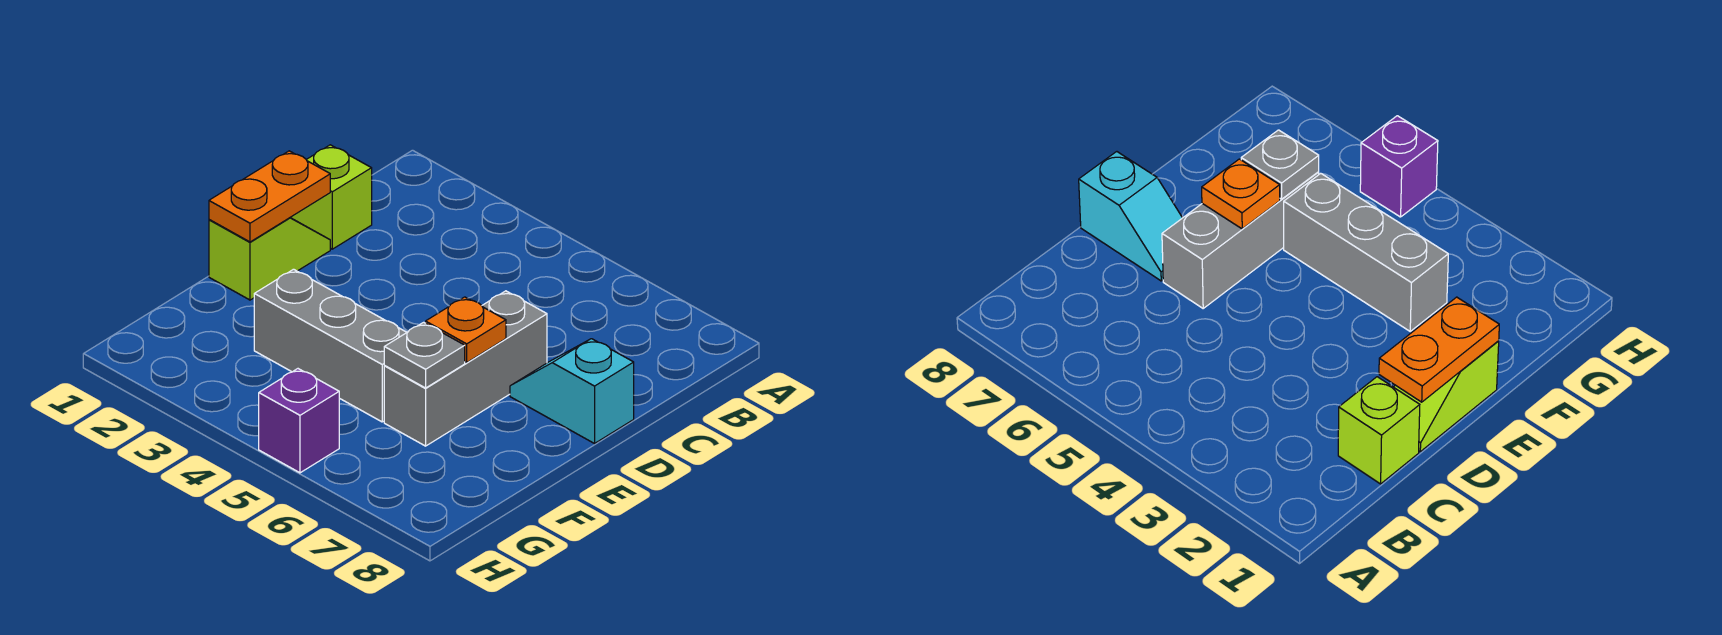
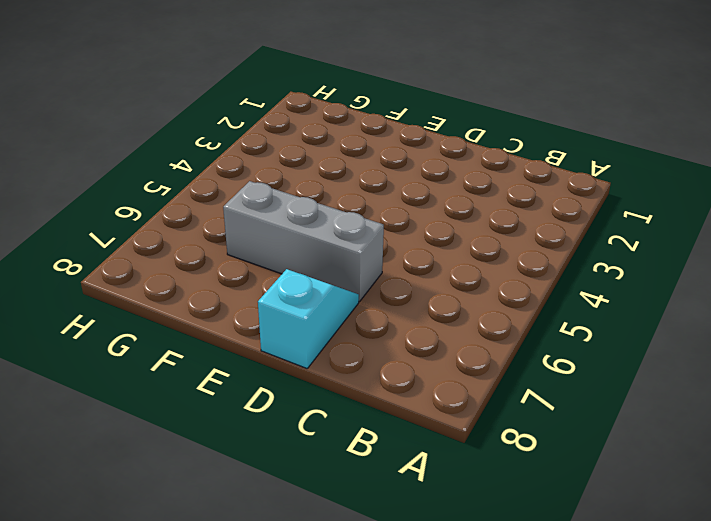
none -> lime brick C1 level 1
none -> lime slope D1:E1 level 1 top E

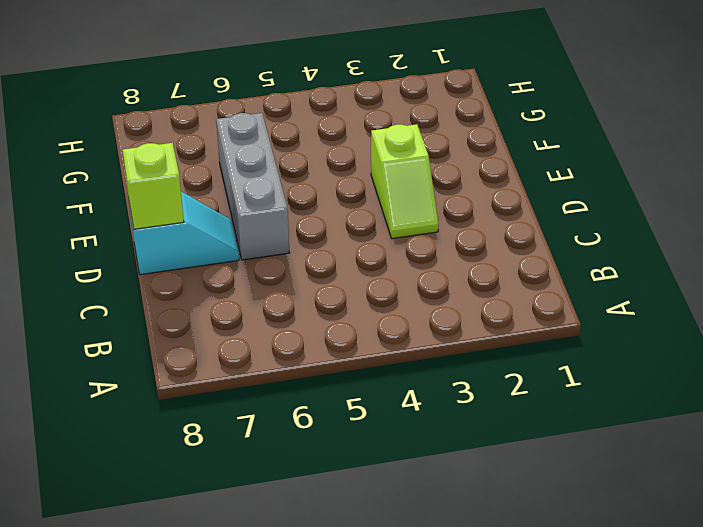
lime slope D3:E3 level 1 top E -> lime slope D1:E1 level 1 top E
lime brick D8 level 2 -> lime brick C1 level 1
none -> grey brick F3:F5 level 1
none -> purple brick H5 level 1

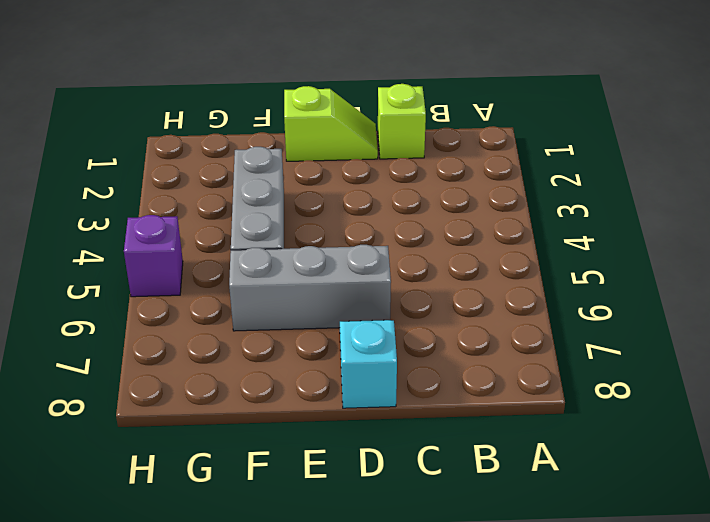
none -> orange plate D1:E1 level 2
none -> orange plate E6 level 2

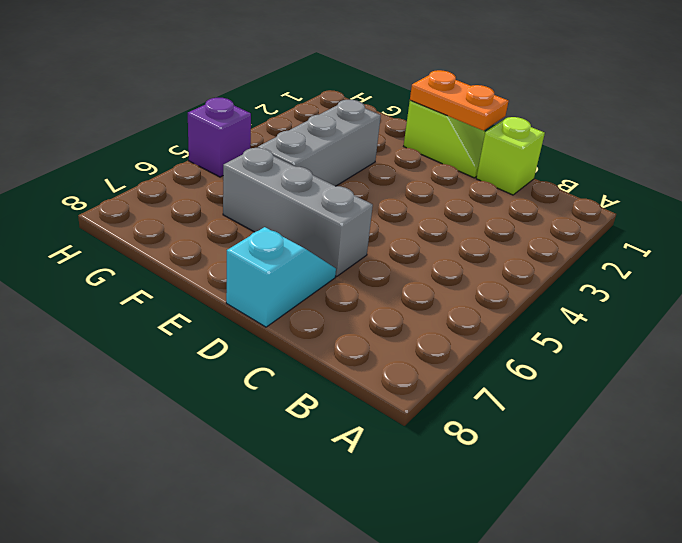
none -> orange plate E6 level 2
none -> grey plate F6 level 2

